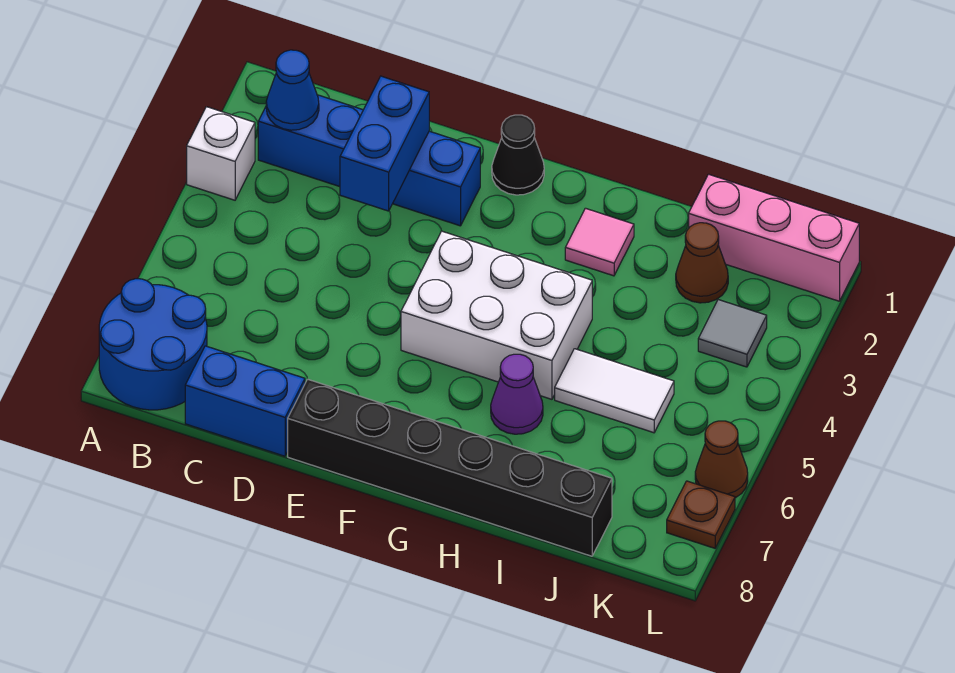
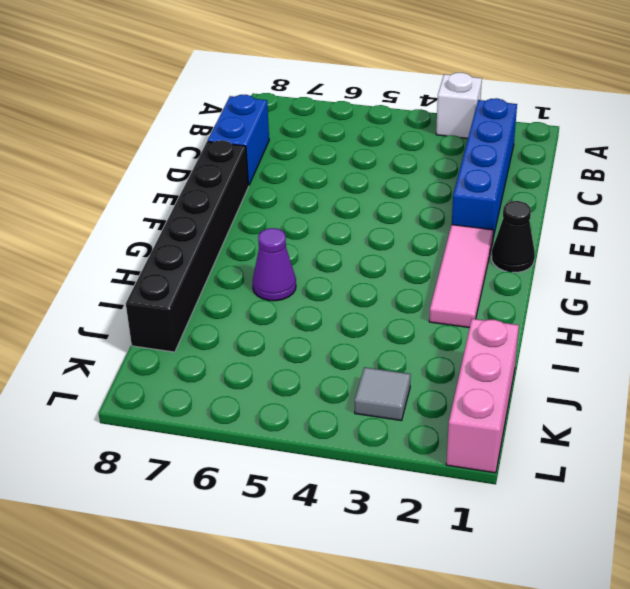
pink tile F2:H2 level 1 -> pink tile H2 level 1
none -> blue round brick A7:B8 level 1
none -> white brick F4:H5 level 1
none -> white tile I5:J5 level 1

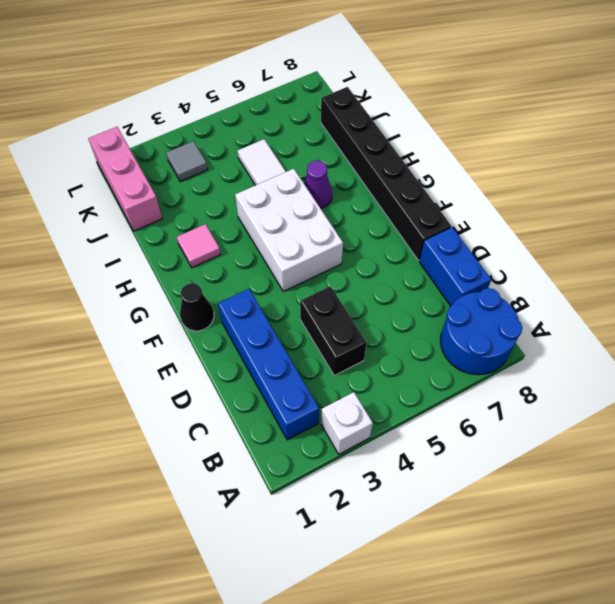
black brick C4:D4 level 1 -> none
none -> brown cone J2 level 1
none -> brown cone L6 level 1
none -> brown plate L7 level 1

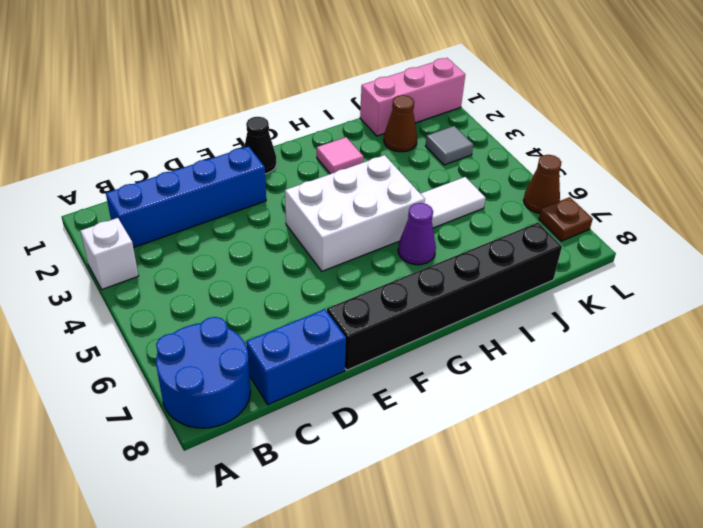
none -> blue cone B2 level 2
none -> blue brick D2:D3 level 2

